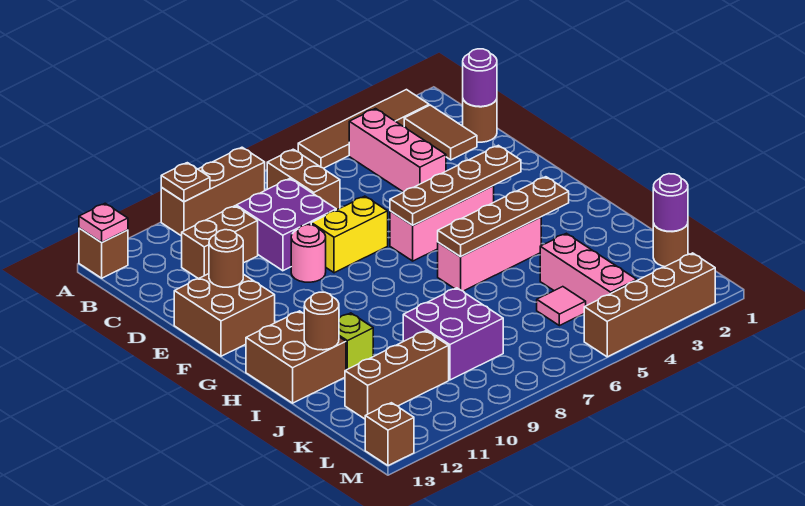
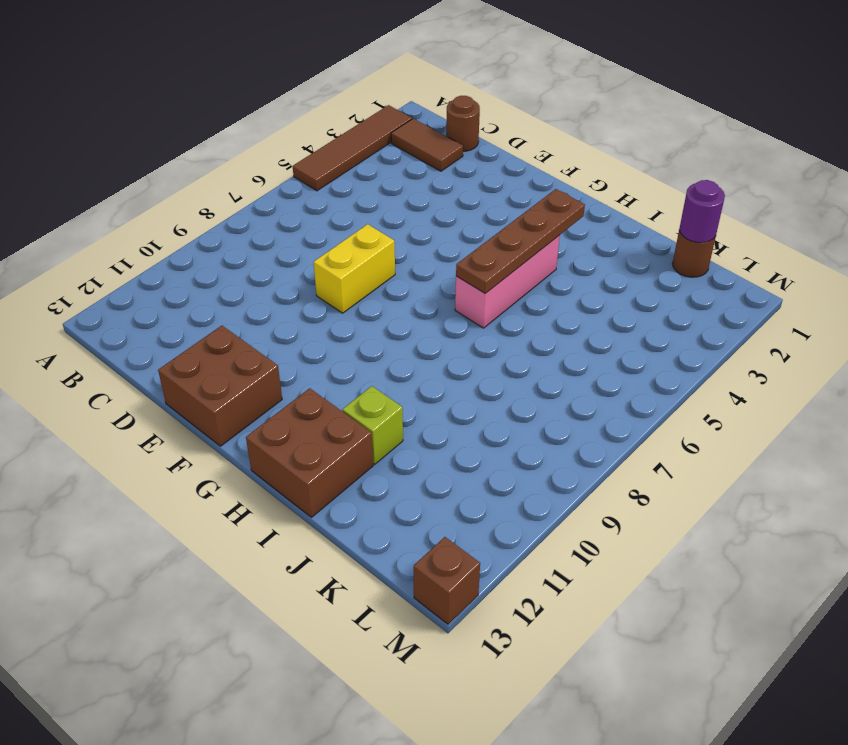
none -> brown brick A8:A10 level 1
none -> brown brick A13 level 1
none -> pink brick B4:D4 level 1
none -> brown brick B7:C7 level 1

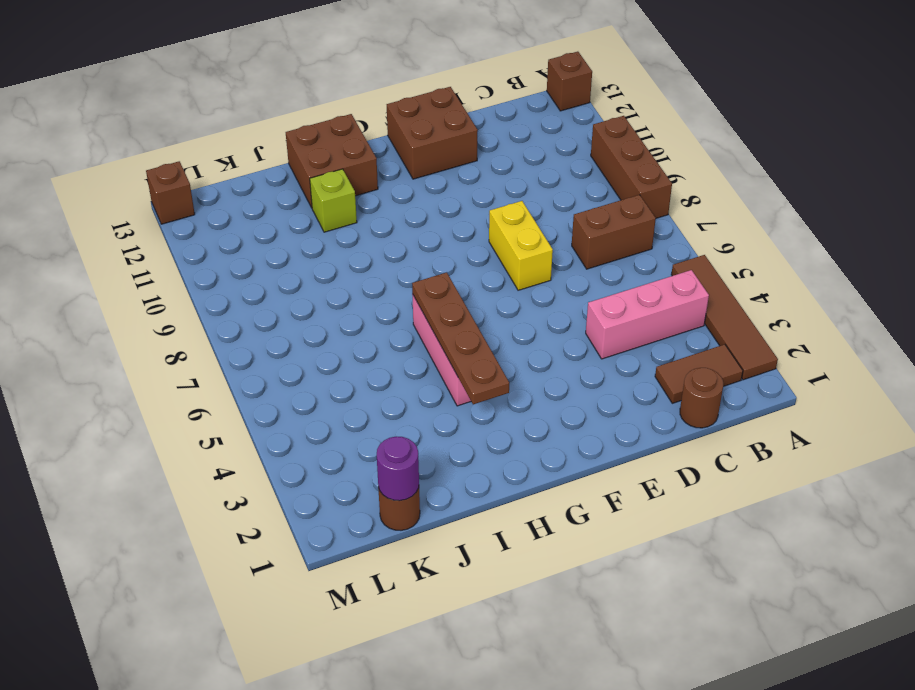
none -> purple brick C8:D9 level 1
none -> brown brick C10:C11 level 1
none -> pink round brick E9 level 1
none -> pink brick F4:F6 level 1

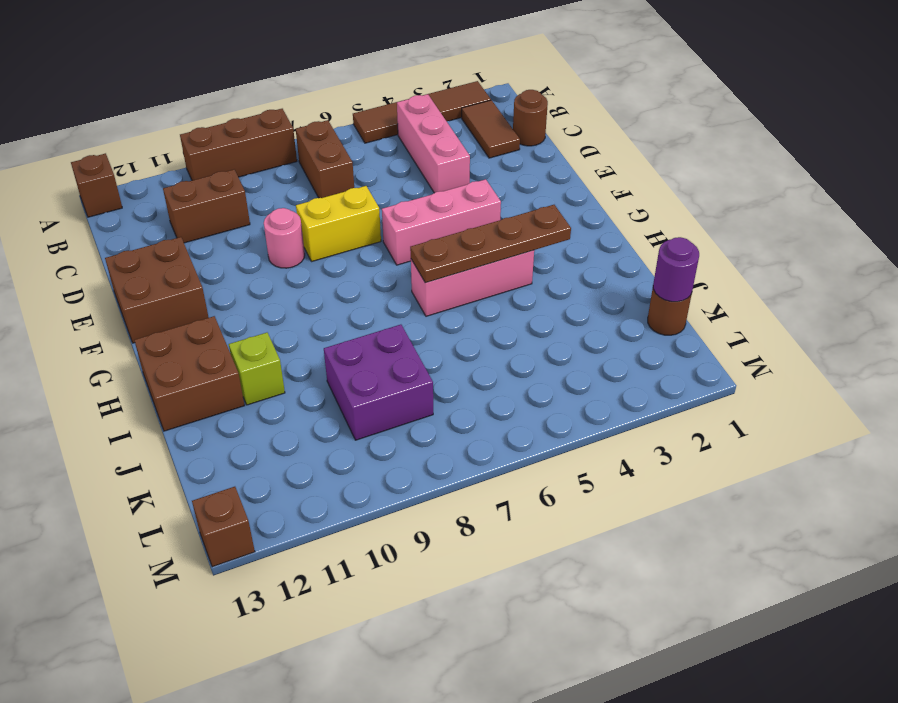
none -> purple brick C8:D9 level 1
none -> pink brick J4:L4 level 1
none -> pink tile K5 level 1
none -> brown brick K10:K12 level 1

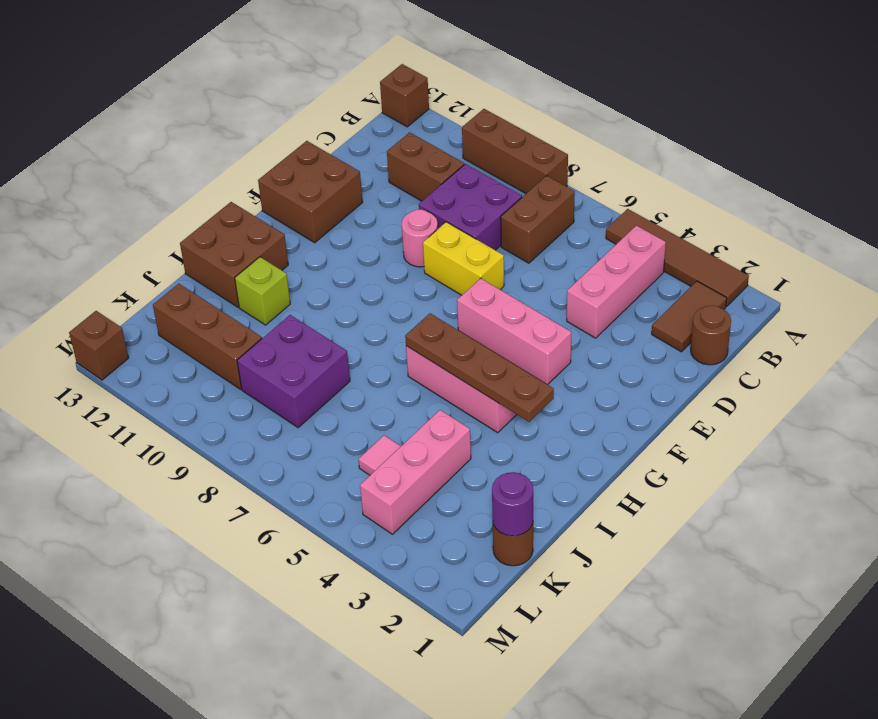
none -> brown brick M2:M5 level 1
none -> brown plate A10 level 2
none -> pink plate A13 level 2
none -> purple round brick C1 level 2

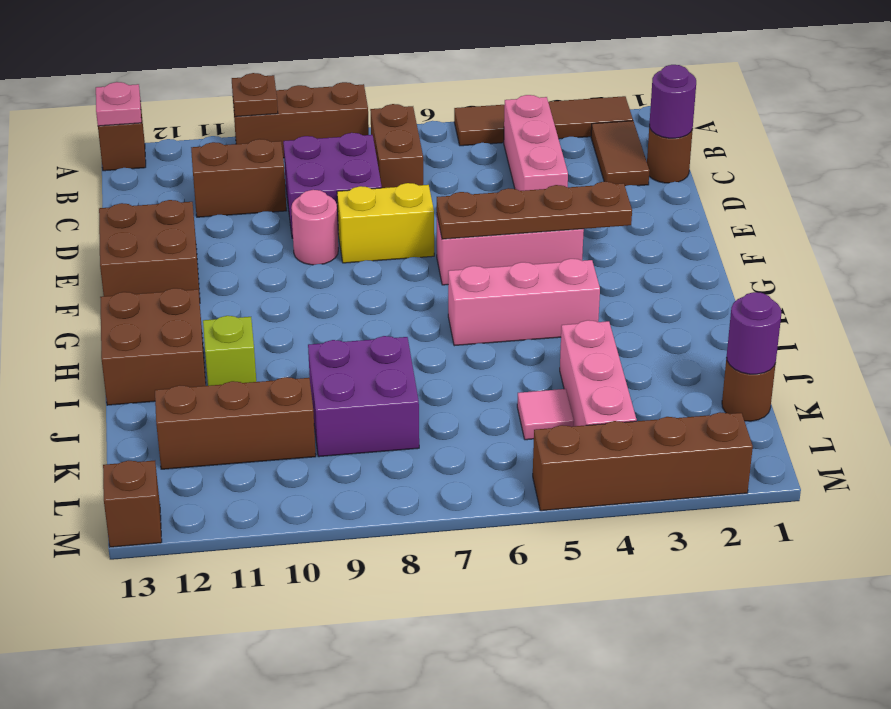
none -> brown round brick E12 level 2
none -> brown plate H3:H6 level 2
none -> brown round brick I12 level 2

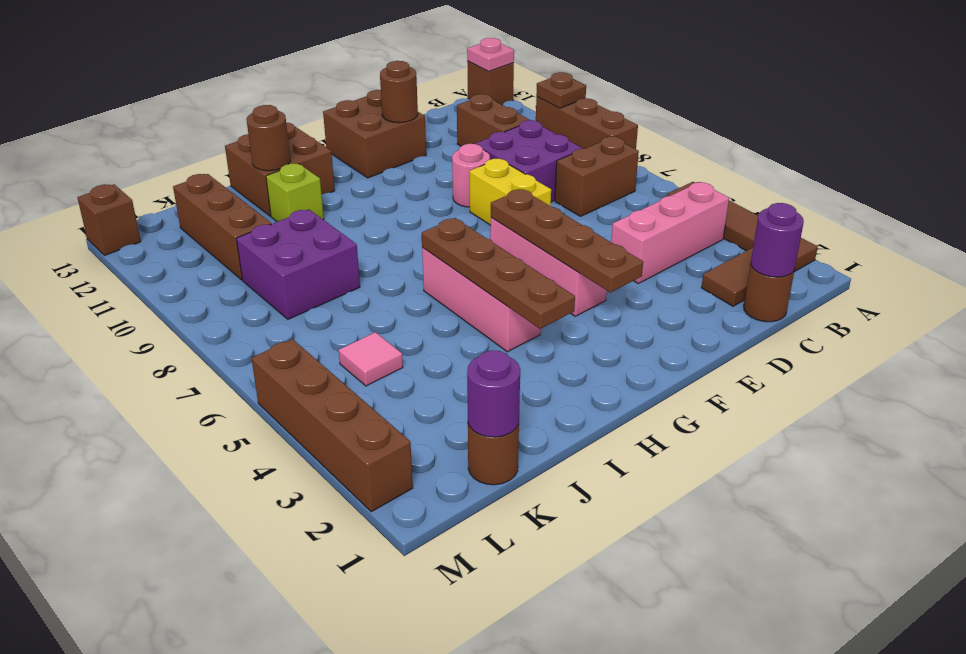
none -> pink brick J4:L4 level 1

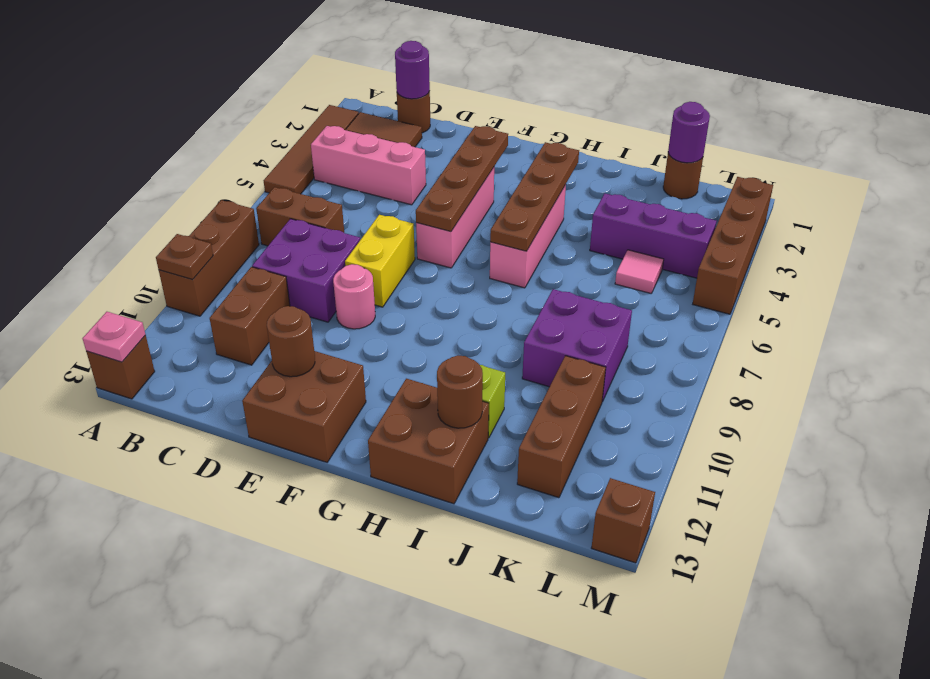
purple brick J4:L4 level 1 -> pink brick J4:L4 level 1

